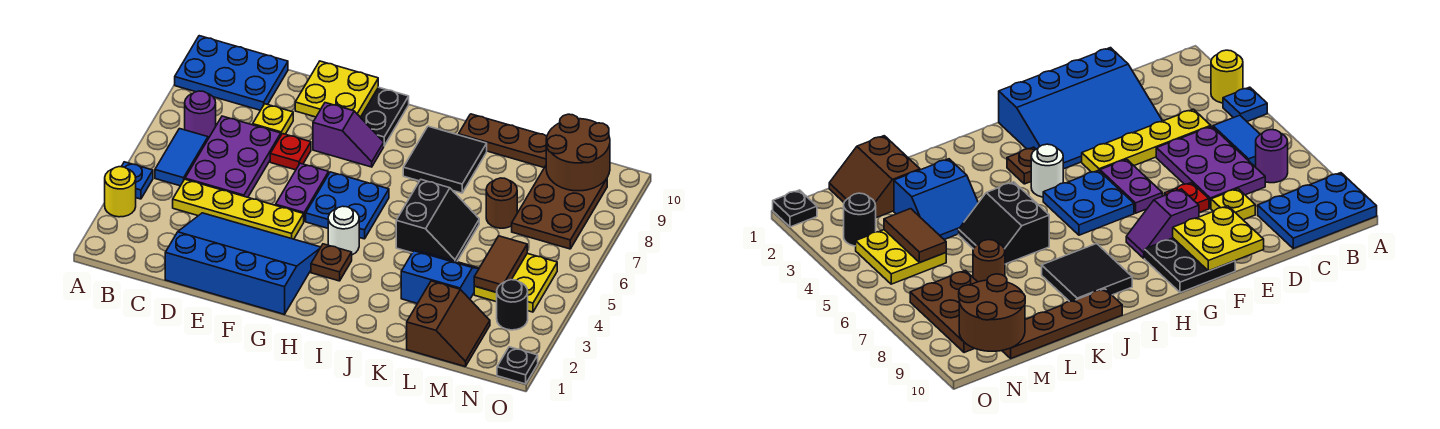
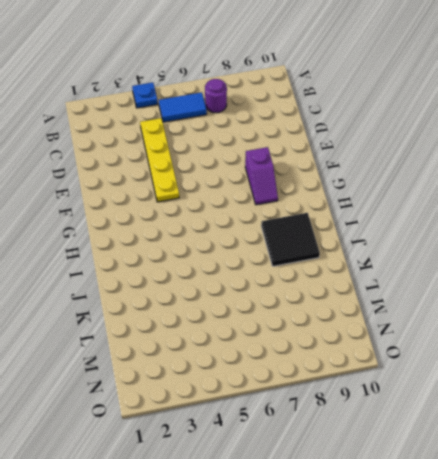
none -> yellow round brick A3 level 1
none -> blue plate A9:C10 level 1
none -> purple plate C5:D7 level 1

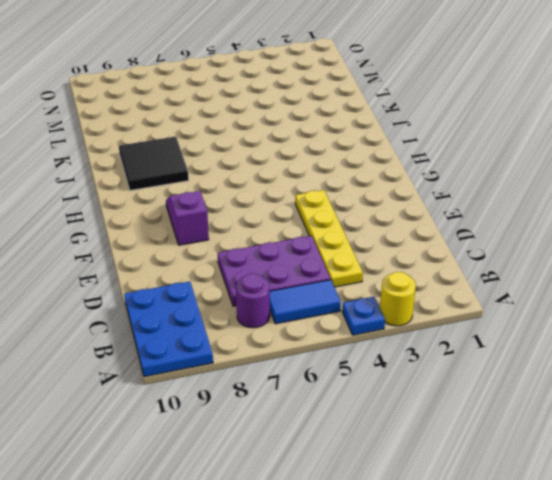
none -> blue slope D1:G3 level 1 top 1
none -> yellow plate D8 level 1
none -> red plate E7 level 1

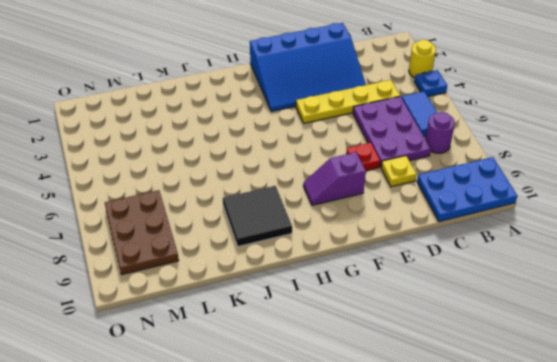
none -> purple plate F5:F6 level 1
none -> black plate F9:G10 level 1
none -> blue plate G5:H6 level 1

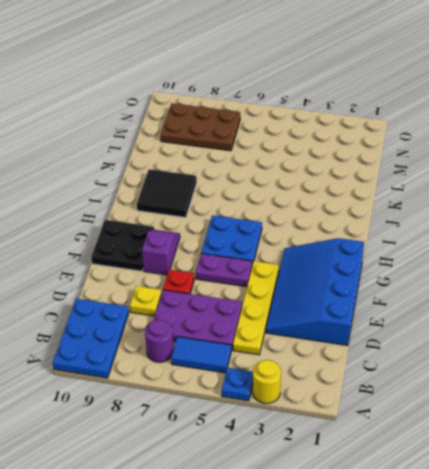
none -> brown plate H3 level 1
none -> white round brick H4 level 1
none -> black slope J5:K6 level 1 top J

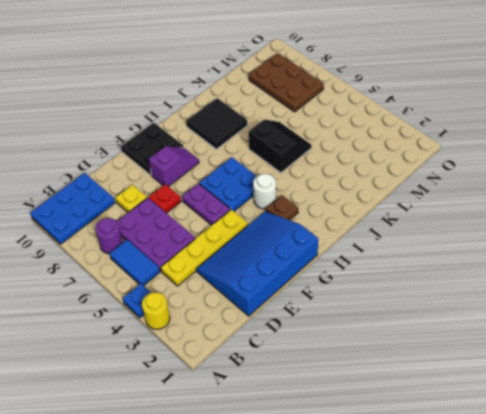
none -> brown plate J10:M10 level 1
none -> blue slope K3:L4 level 1 top 3
none -> brown slope L1:M2 level 1 top L

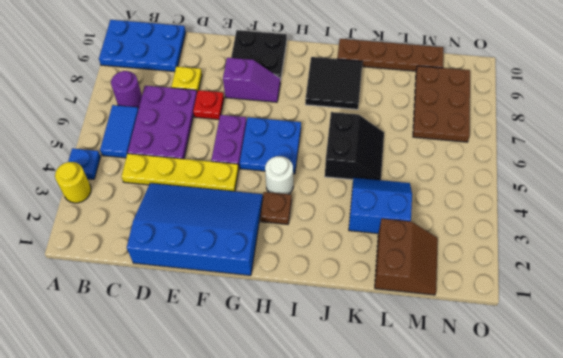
none -> brown round brick L7 level 1
none -> yellow plate M4:N5 level 1
none -> black round brick N3 level 1

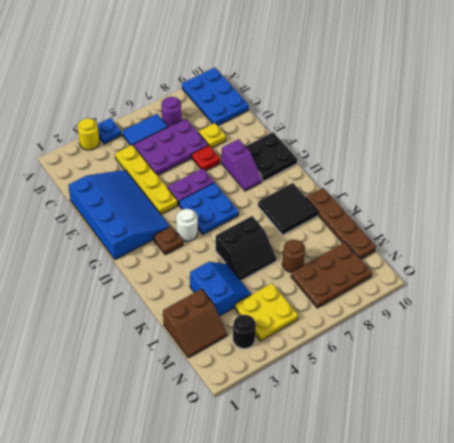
none -> black plate O1 level 1
none -> yellow plate E9:F10 level 2
none -> brown tile M4:M5 level 2

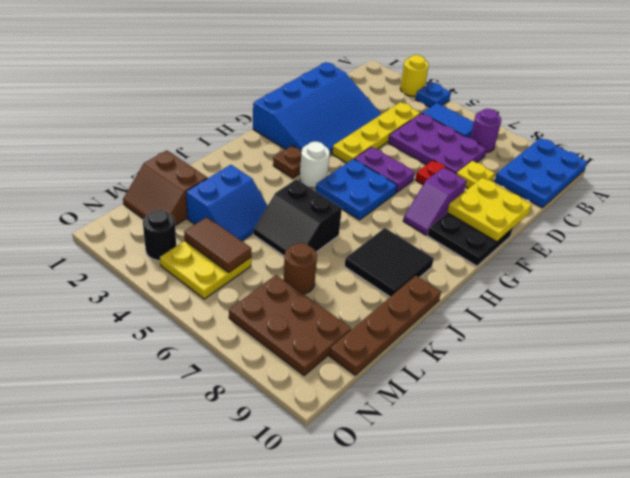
none -> black plate O1 level 1
none -> brown round brick M9:N10 level 2

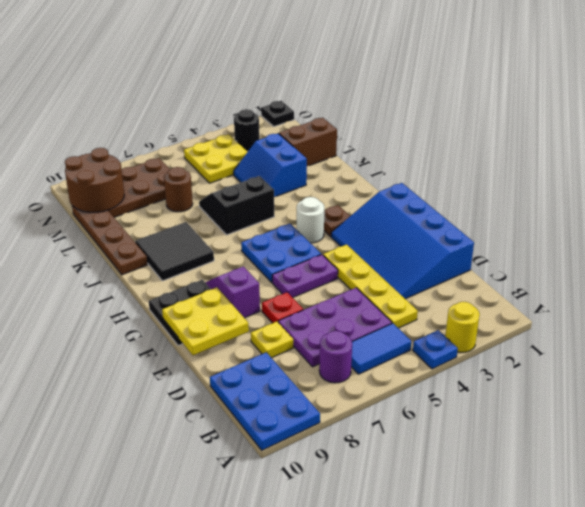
none -> brown tile M4:M5 level 2

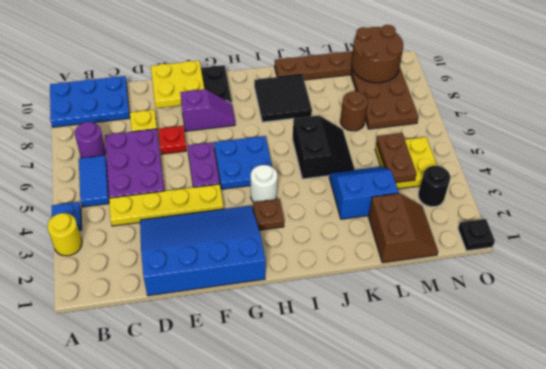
brown plate M4:M5 level 2 -> brown tile M4:M5 level 2

